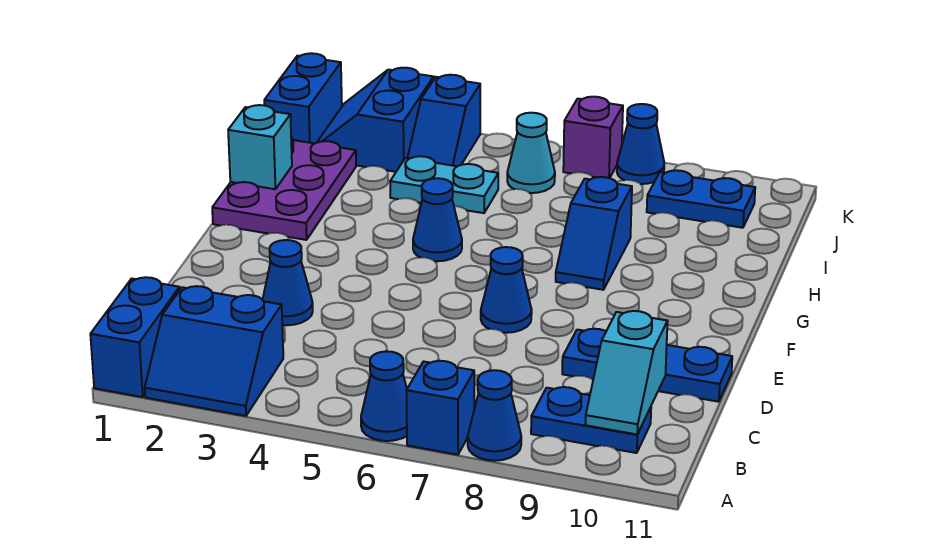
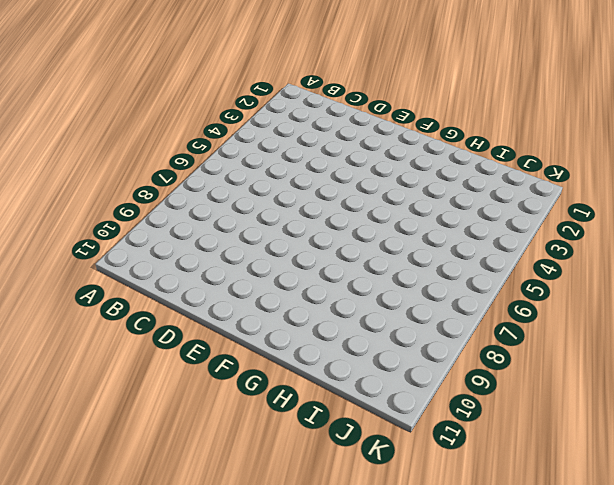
none -> blue brick A1:B1 level 1
none -> blue slope A2:B3 level 1 top B
none -> blue cone A6 level 1

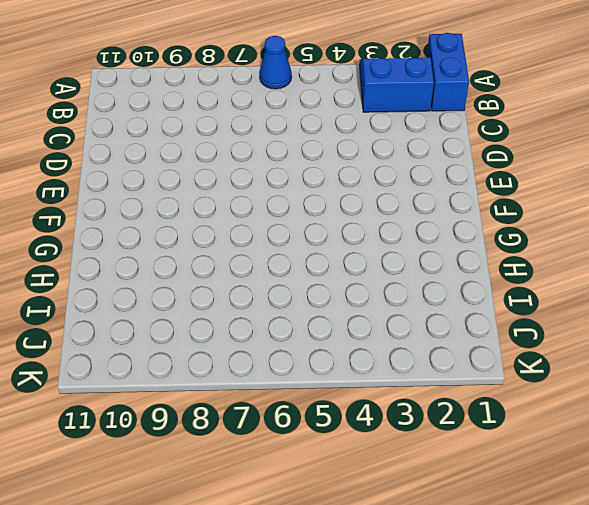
none -> blue brick A7 level 1
none -> blue cone A8 level 1
none -> blue plate B9:B10 level 1

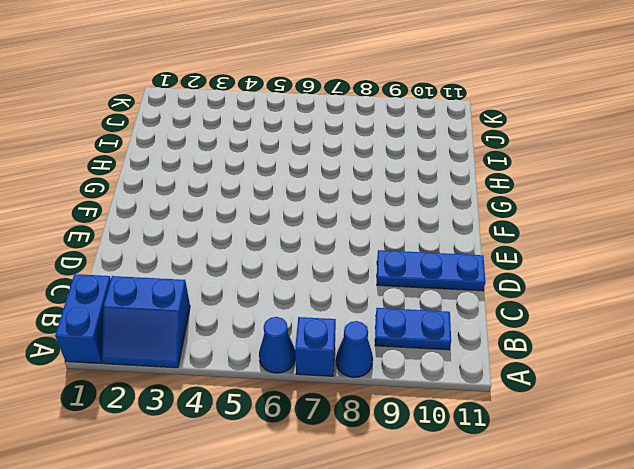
none -> blue cone D3 level 1
none -> blue cone E7 level 1
none -> purple plate G1:I2 level 1

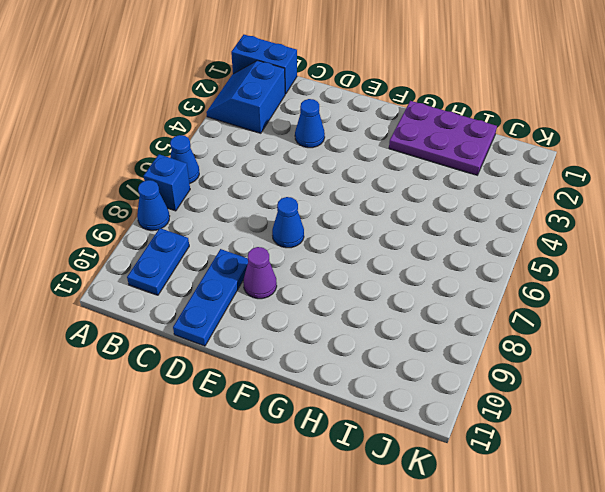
purple cone E9 level 1 -> none
none -> blue cone G5 level 1
none -> blue slope G8:H8 level 1 top H
none -> cyan plate I4:I5 level 1

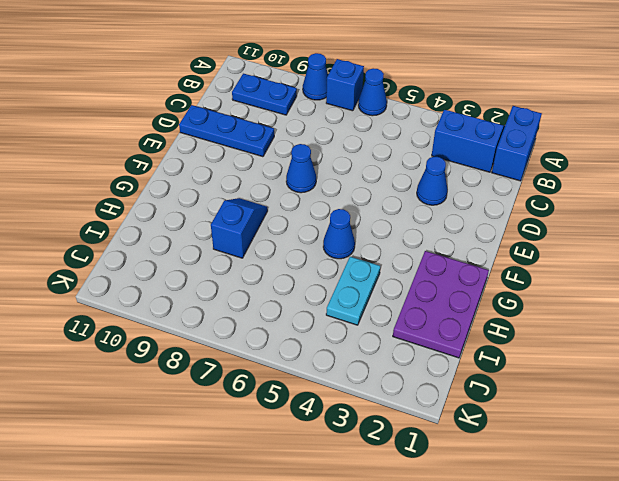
cyan plate H4:I4 level 1 -> cyan plate I4:I5 level 1
none -> blue brick J1:K1 level 1
none -> blue slope J2:K3 level 1 top 3
none -> blue slope J4:K4 level 1 top K

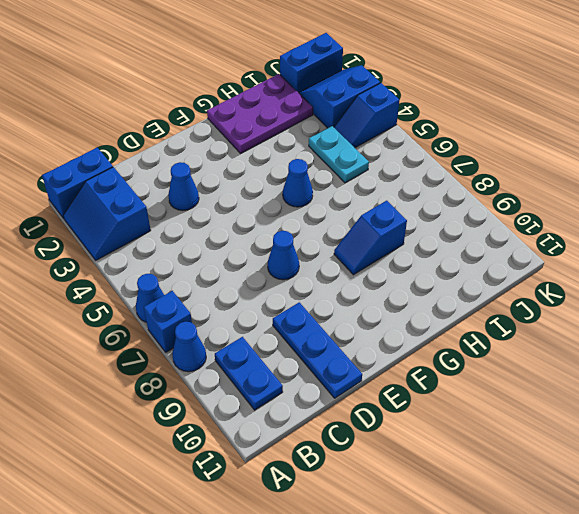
none -> cyan cone J6 level 1
none -> blue plate J9:J10 level 1
none -> purple brick K7 level 1

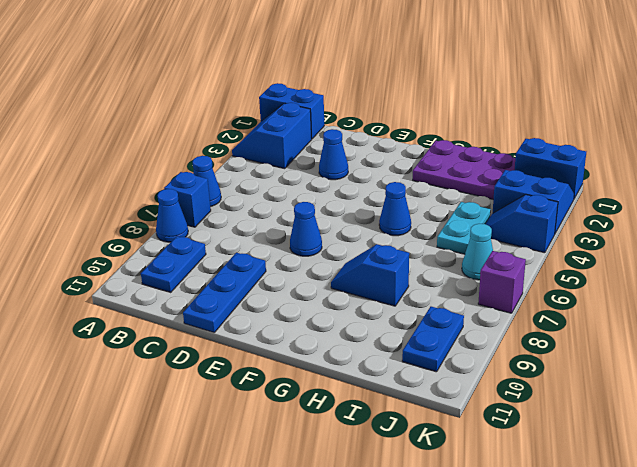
none -> blue cone K8 level 1
none -> cyan slope B10:C10 level 2 top C
none -> cyan brick H1 level 2

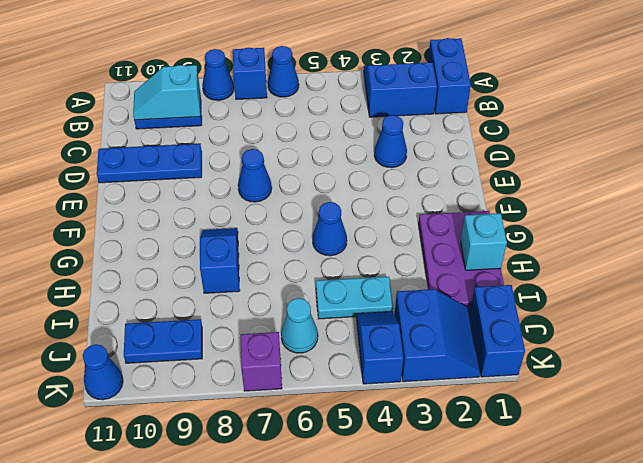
cyan slope B9:B10 level 2 top 9 -> cyan slope B10:C10 level 2 top C
blue cone K11 level 1 -> blue cone K8 level 1

